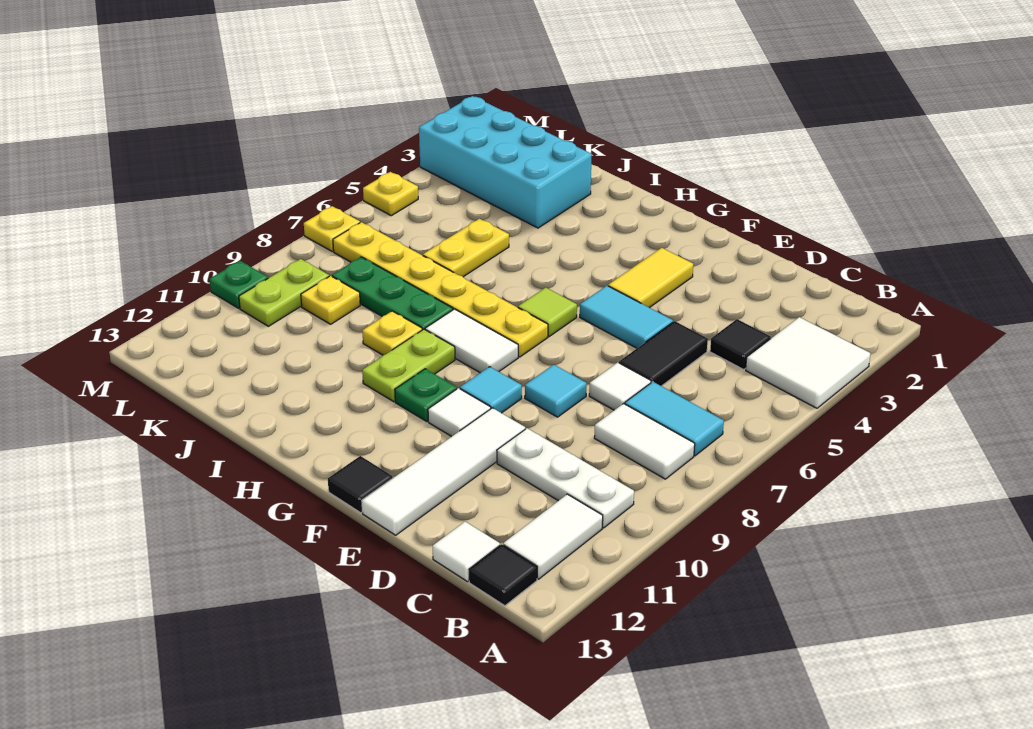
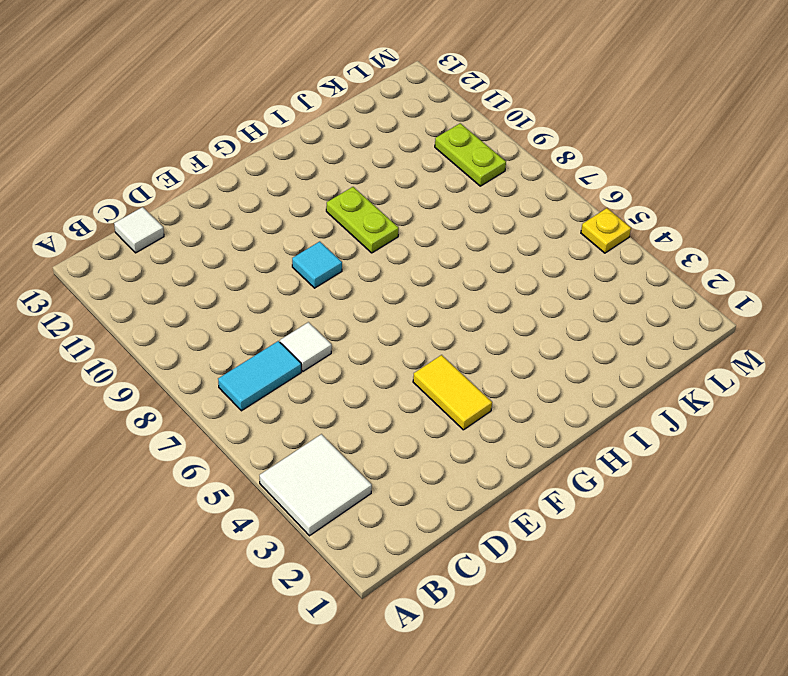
none -> white tile B8:C8 level 1
none -> white plate B10:D10 level 1
none -> white tile B11:B12 level 1
none -> black tile B13 level 1

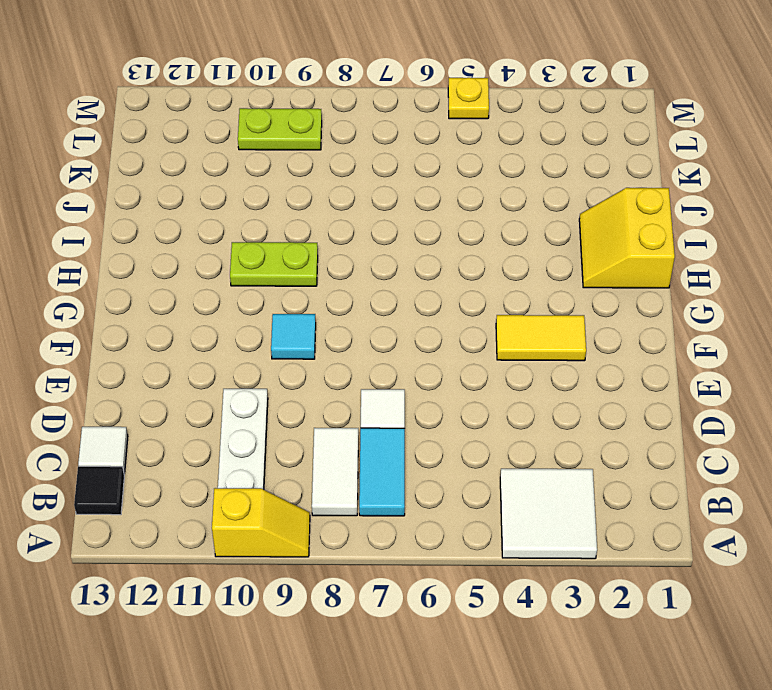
yellow slope A9:A10 level 1 top 10 -> none
yellow slope H1:I2 level 1 top 1 -> none
none -> white tile B11:B12 level 1
none -> black tile C4 level 1
none -> black tile D5:D6 level 1
none -> cyan tile E5:F5 level 1

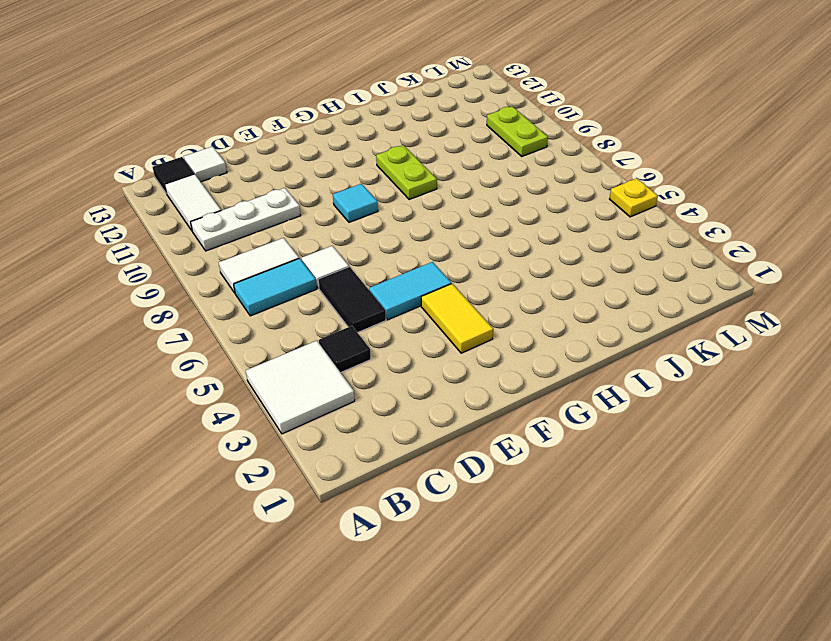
none -> cyan tile E8 level 1
none -> white tile E10:E13 level 1
none -> white tile F10 level 1
none -> black tile F13 level 1

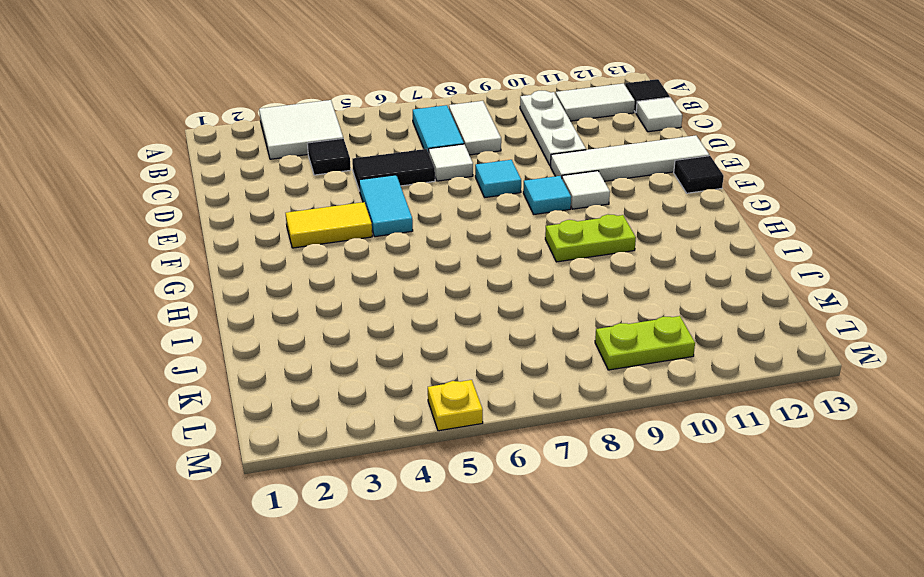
none -> lime tile G6 level 1
none -> yellow plate G7:L7 level 1
none -> white tile G8:H8 level 1
none -> green plate G10 level 1

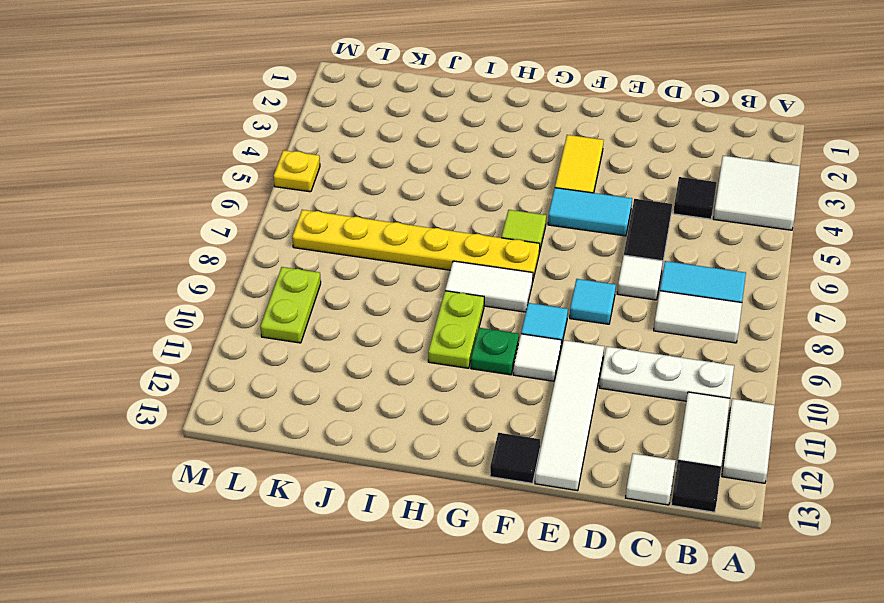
white tile A11:A12 level 1 -> none
none -> green plate I8:K8 level 1
none -> yellow plate I9 level 1
none -> cyan brick J2:M3 level 1
none -> yellow plate J5:J6 level 1

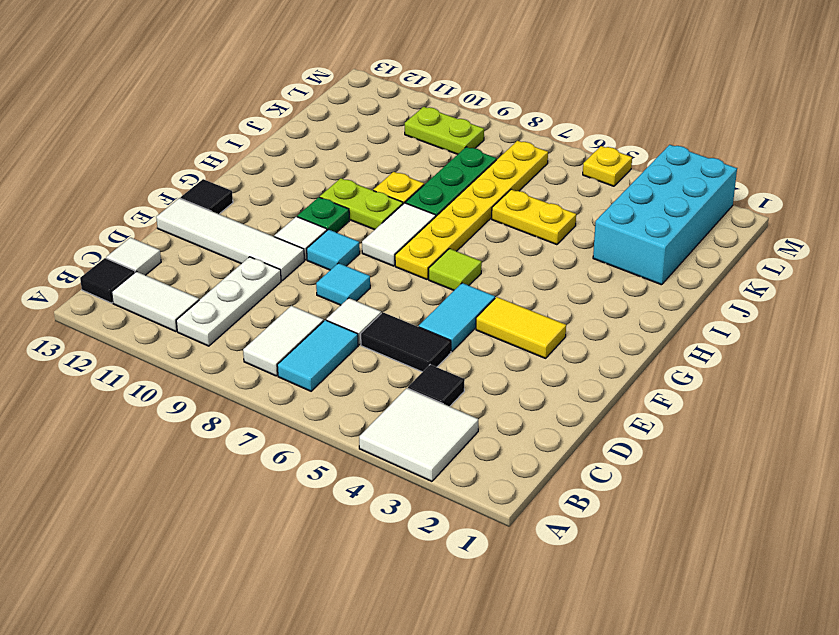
none -> yellow plate K9 level 1
none -> yellow plate M7 level 1
none -> green plate M10 level 1

